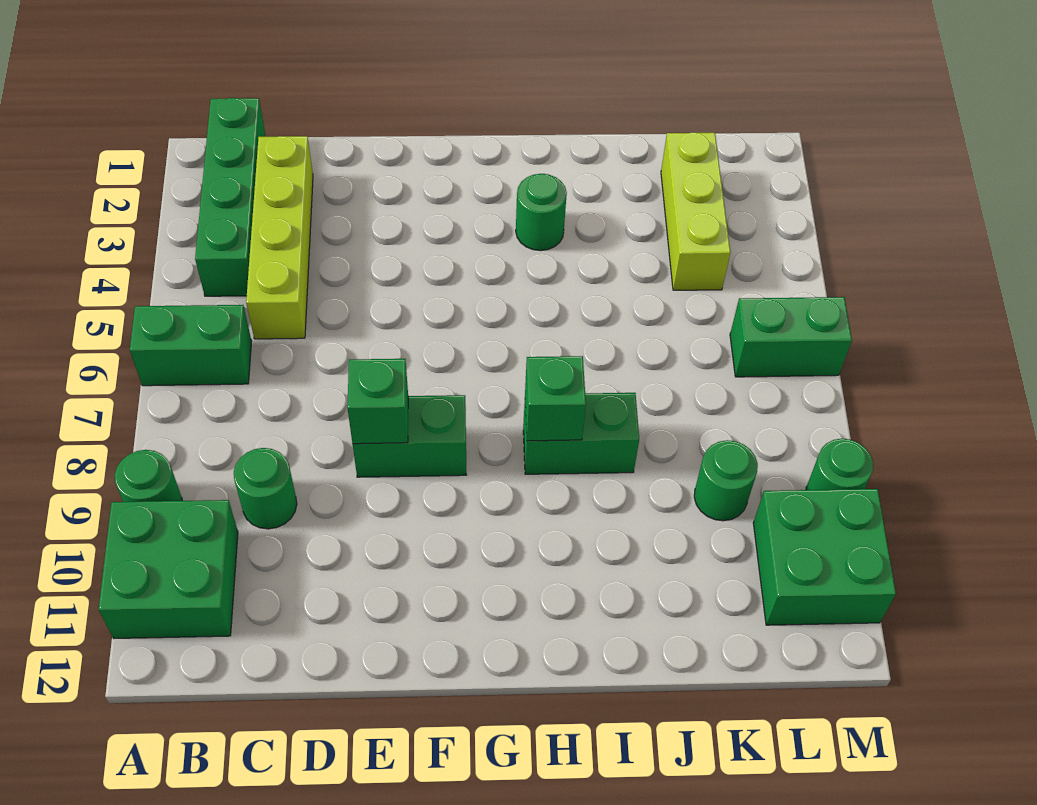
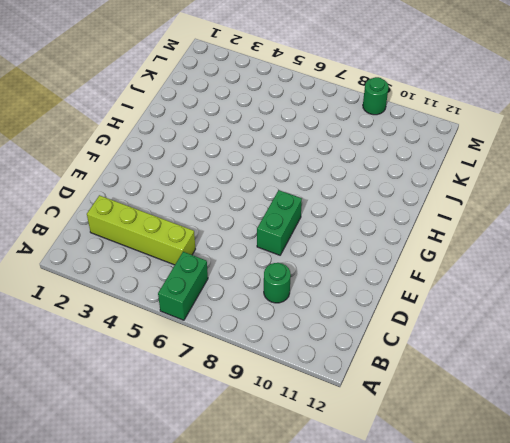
none -> green round brick A9 level 1
none -> green brick A10:B11 level 1
none -> green brick B1:B4 level 1

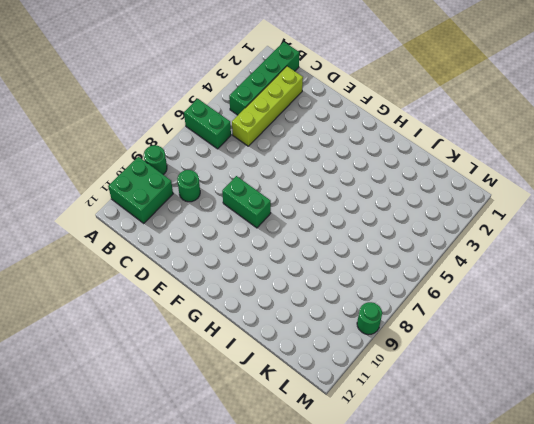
none -> green round brick H3 level 1
none -> green brick H8:I8 level 1
none -> lime brick K2:K4 level 1

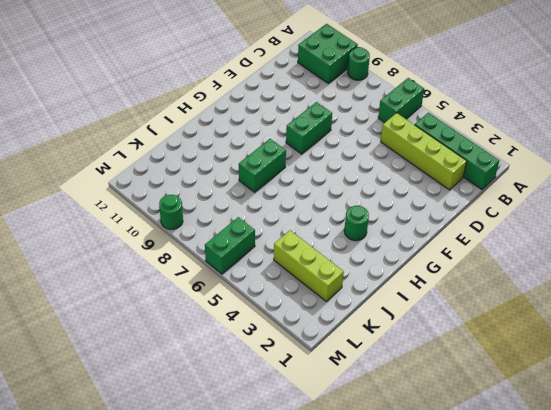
none -> green round brick C9 level 1
none -> green round brick K9 level 1
none -> green brick L10:M11 level 1

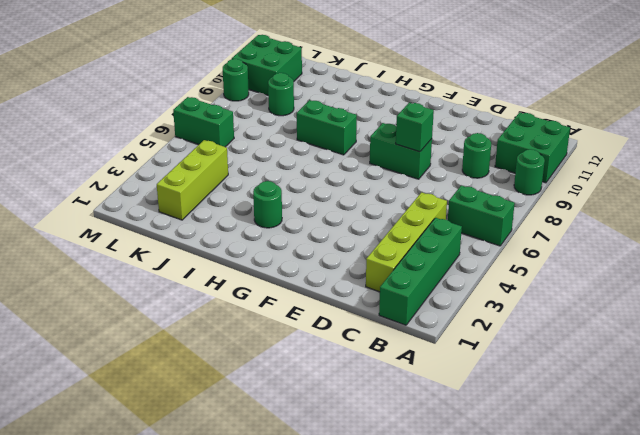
none -> green brick H8 level 2

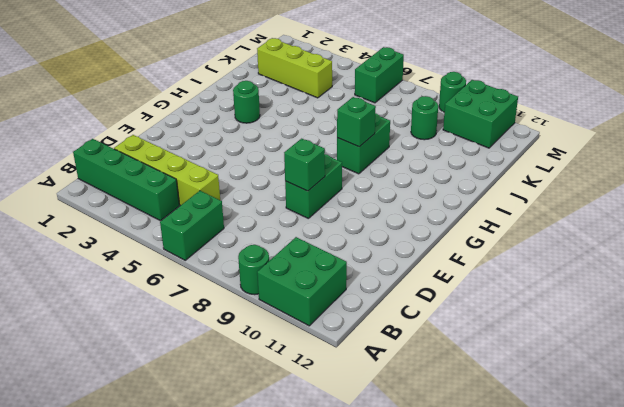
none -> green round brick C9 level 1

